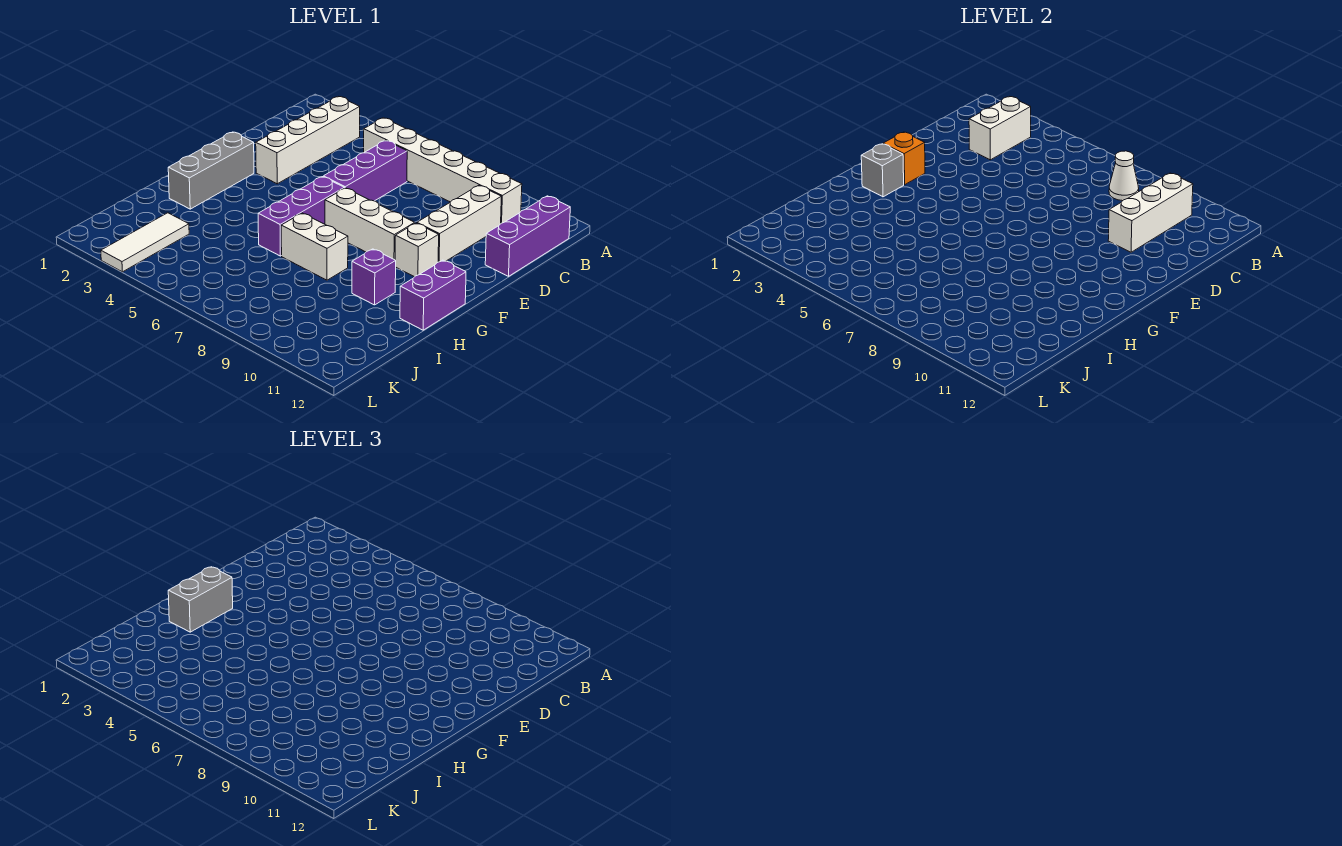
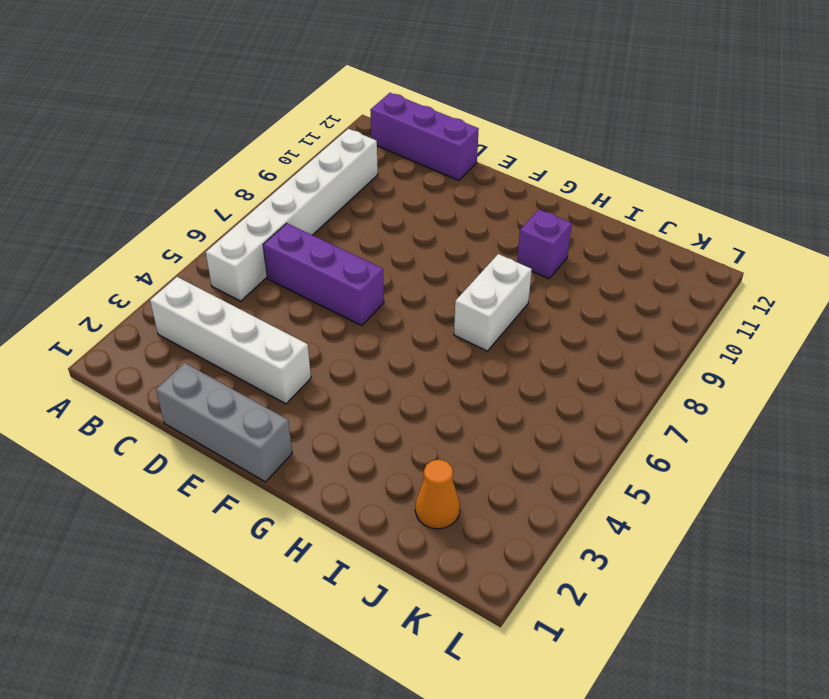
grey brick D1:F1 level 1 -> grey brick F2:H2 level 1
orange cone J2 level 1 -> none
none -> white brick C10:E10 level 1
none -> purple brick F6:H6 level 1
none -> white brick F7:F9 level 1

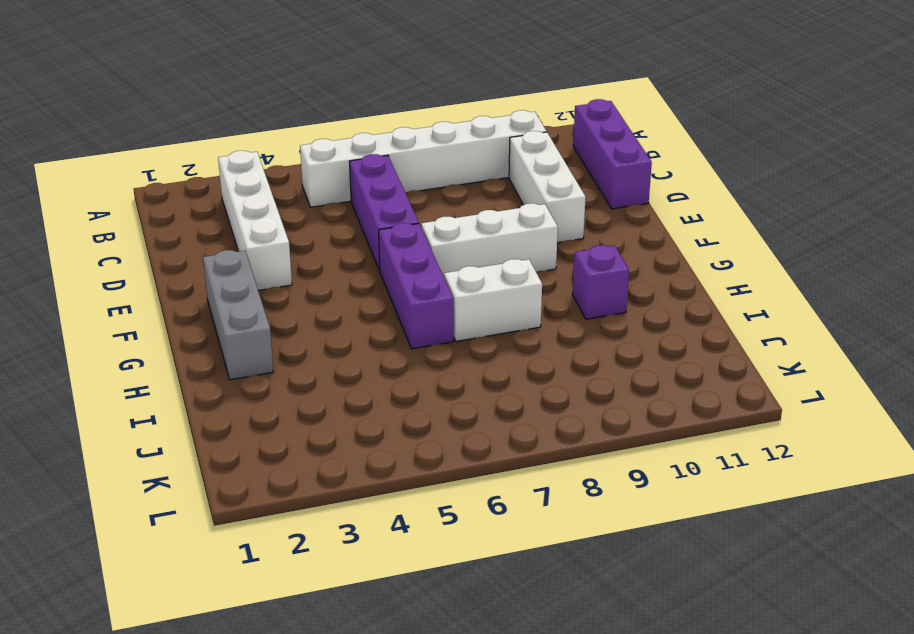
none -> white brick F10 level 1
none -> purple brick G12:H12 level 1
none -> white tile J3:L3 level 1

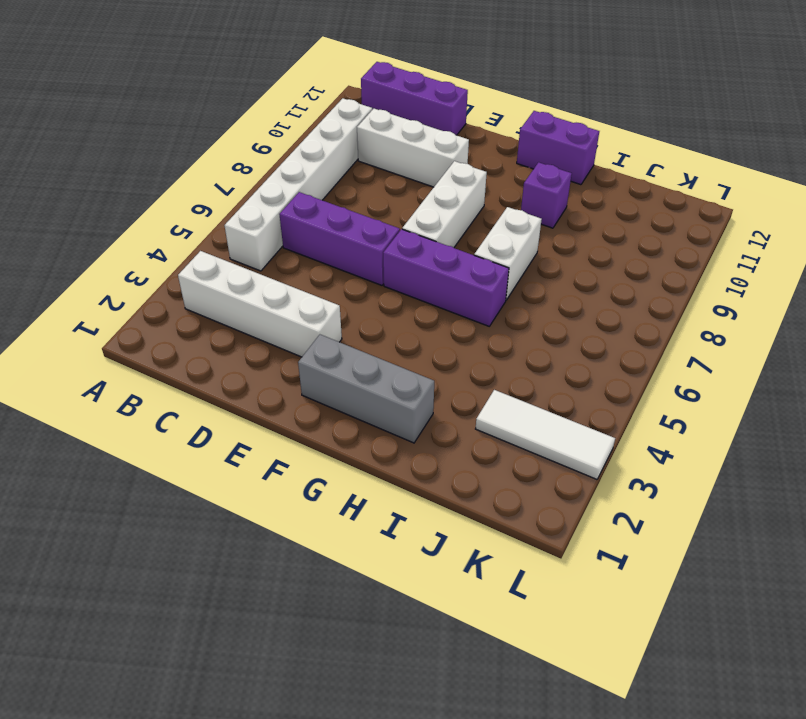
none -> white brick F10 level 1
none -> white brick B3:C3 level 2
none -> white cone B8 level 2

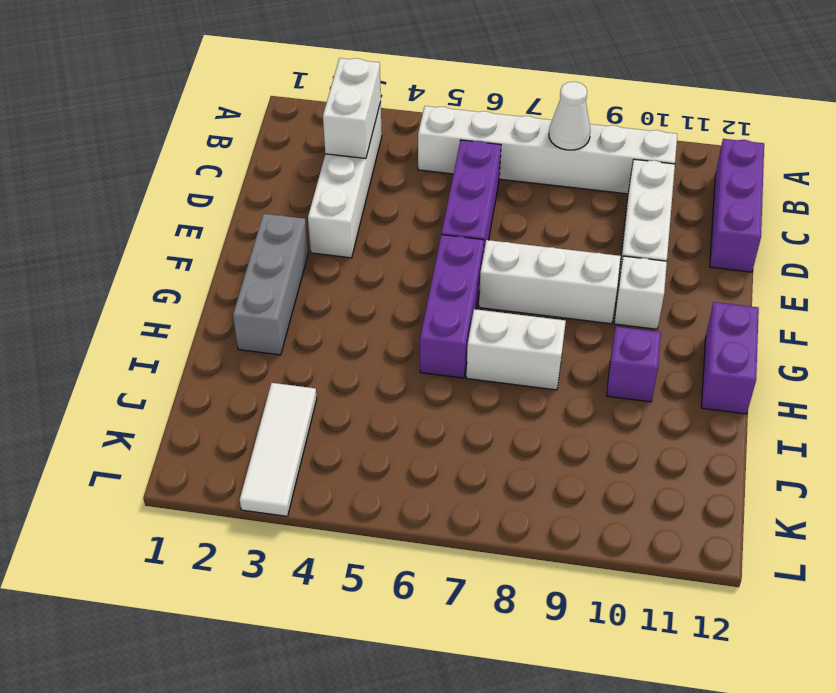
none -> white brick B10:D10 level 2
none -> orange brick F2 level 2
none -> grey brick G2 level 2

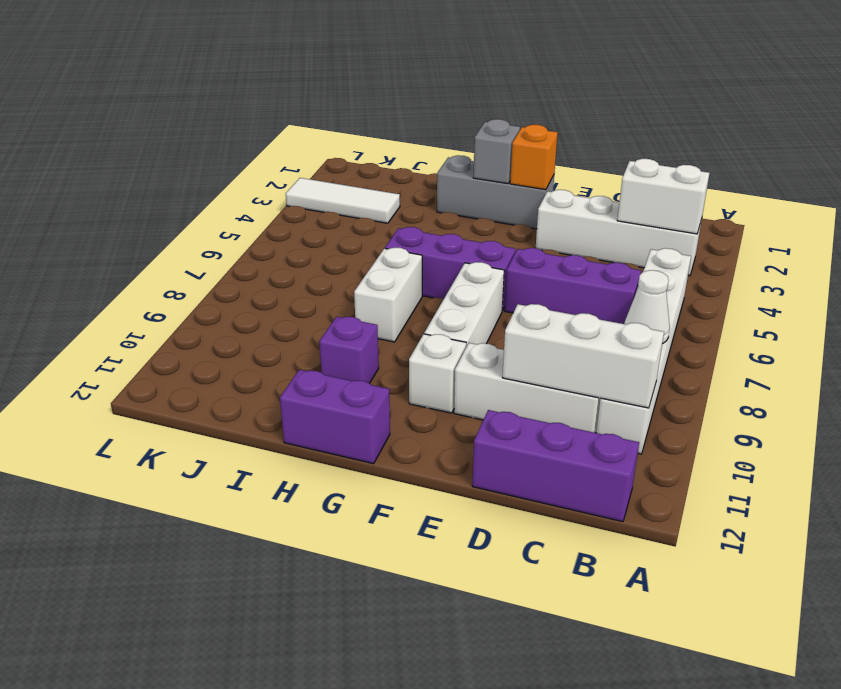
none -> grey brick G2:H2 level 3

